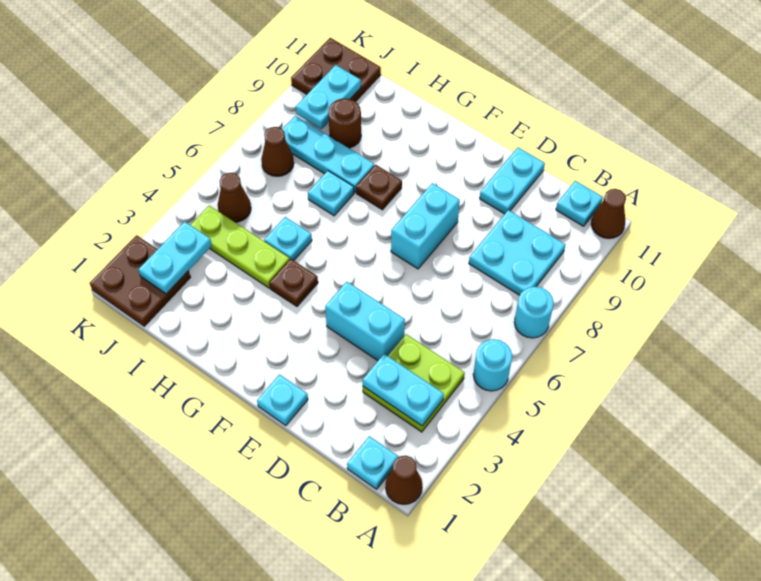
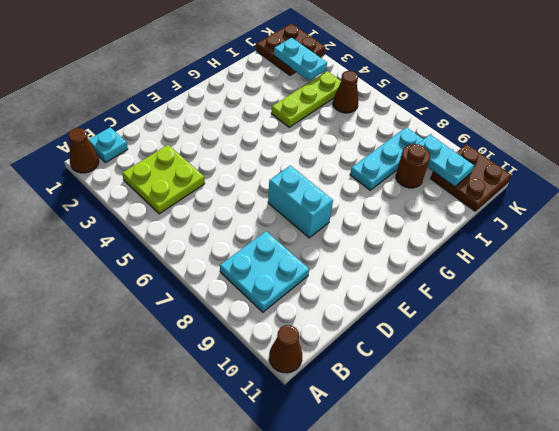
none -> cyan round brick A5 level 1
none -> cyan round brick A7 level 1
none -> cyan plate B11 level 1

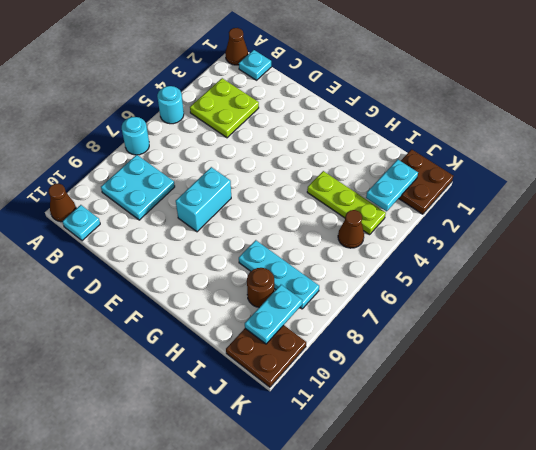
none -> cyan brick D4:E4 level 1
none -> cyan plate D10:D11 level 1
none -> cyan plate E1 level 1

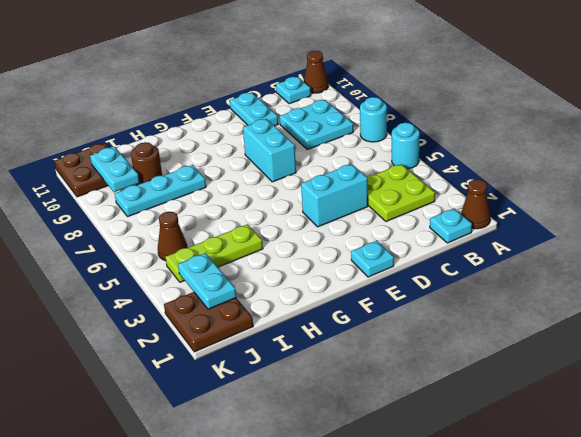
none -> brown plate G4 level 1
none -> brown plate G8 level 1
none -> cyan plate H5 level 1

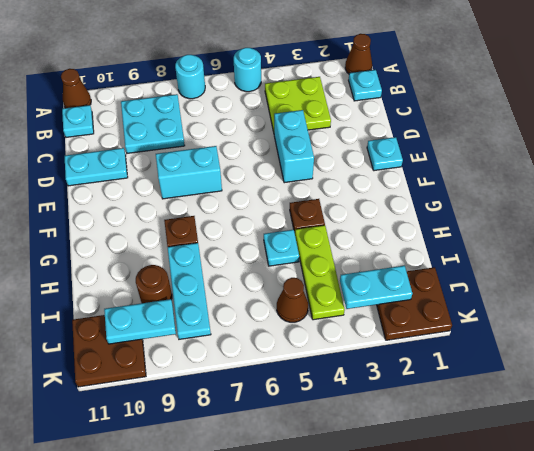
none -> cyan plate H7 level 1
none -> brown cone J7 level 1
none -> cyan plate B3:C3 level 2

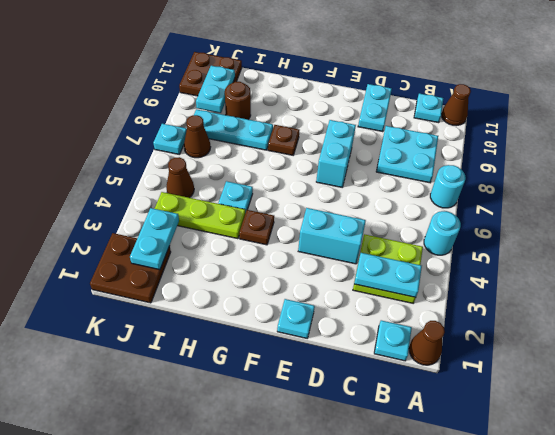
cyan plate K7 level 1 -> cyan plate H7 level 1

